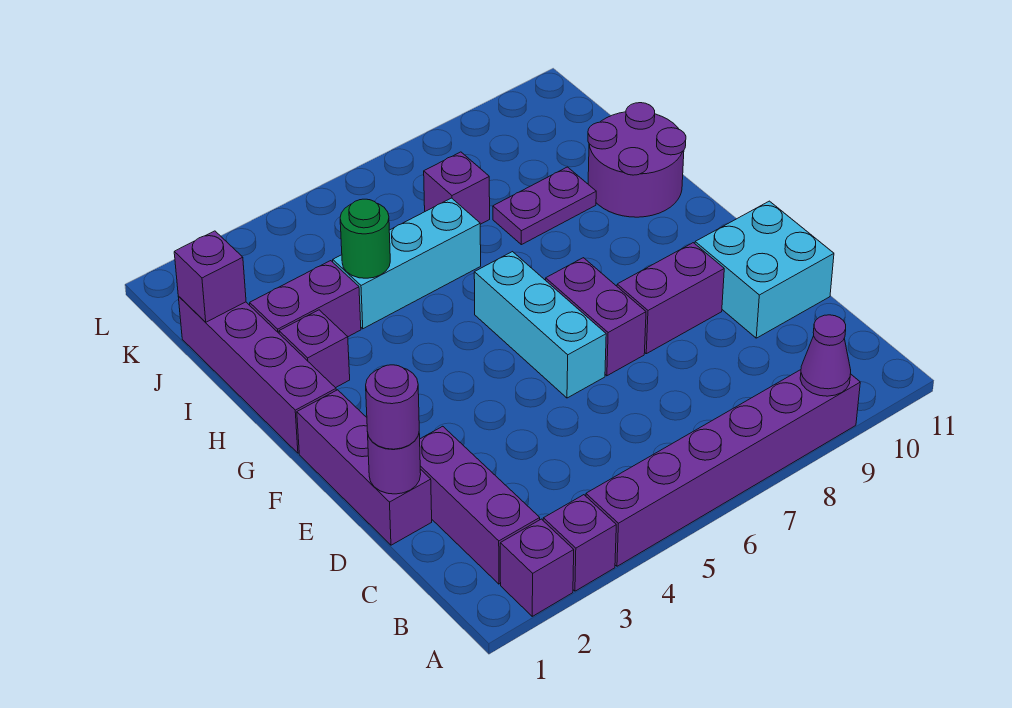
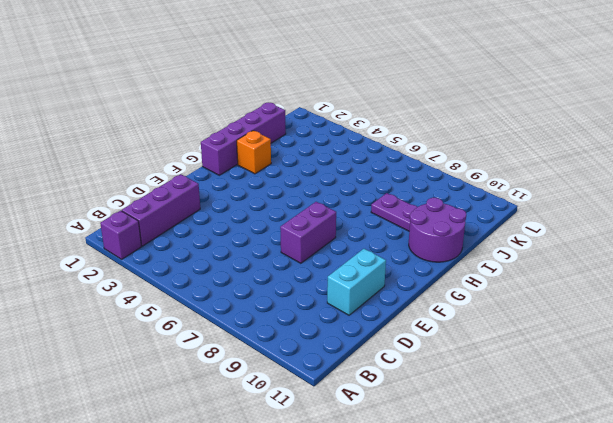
cyan brick D10:E10 level 1 -> cyan brick D10:E11 level 1
orange brick H2 level 1 -> purple brick H2 level 1
none -> purple brick A3 level 1
none -> purple brick A4:A9 level 1
none -> purple brick D1:F1 level 1

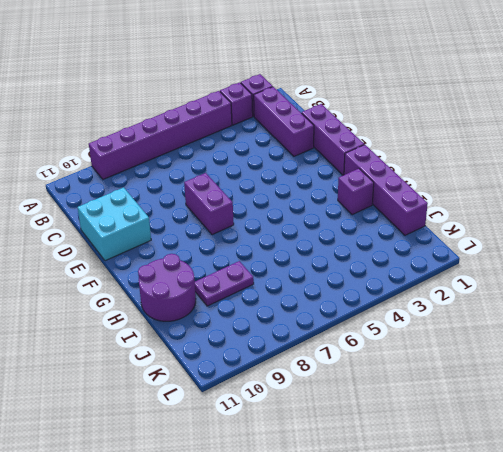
none -> cyan brick E6:G6 level 1
none -> purple brick E8:E9 level 1
none -> purple brick I2:I3 level 1

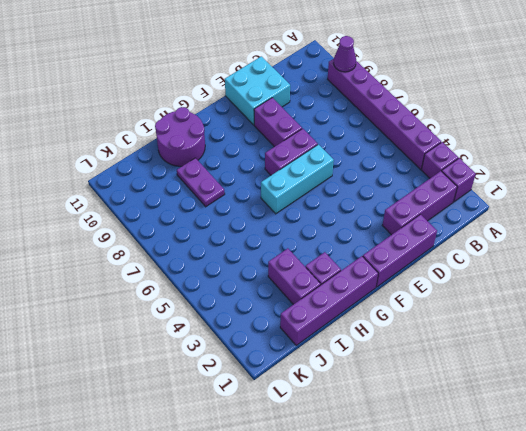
none -> cyan brick I4:I6 level 1
none -> purple brick J7 level 1
none -> purple round brick D1 level 2

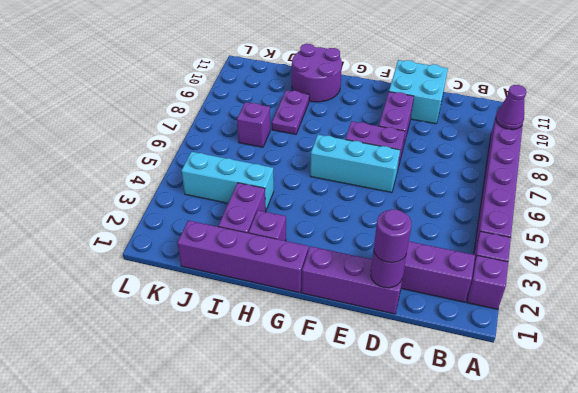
cyan brick I4:K4 level 1 -> cyan brick I4:I6 level 1
none -> green round brick I4 level 2
none -> purple brick J1 level 2

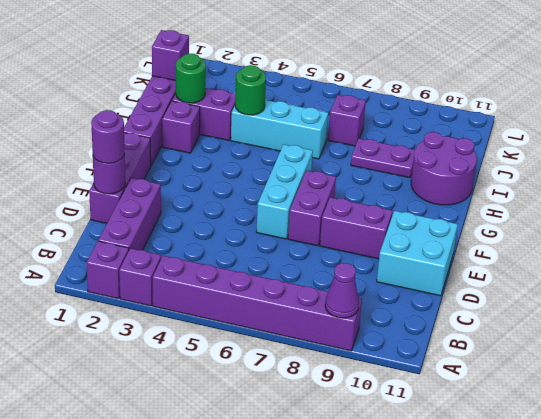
green round brick I2 level 2 -> none

